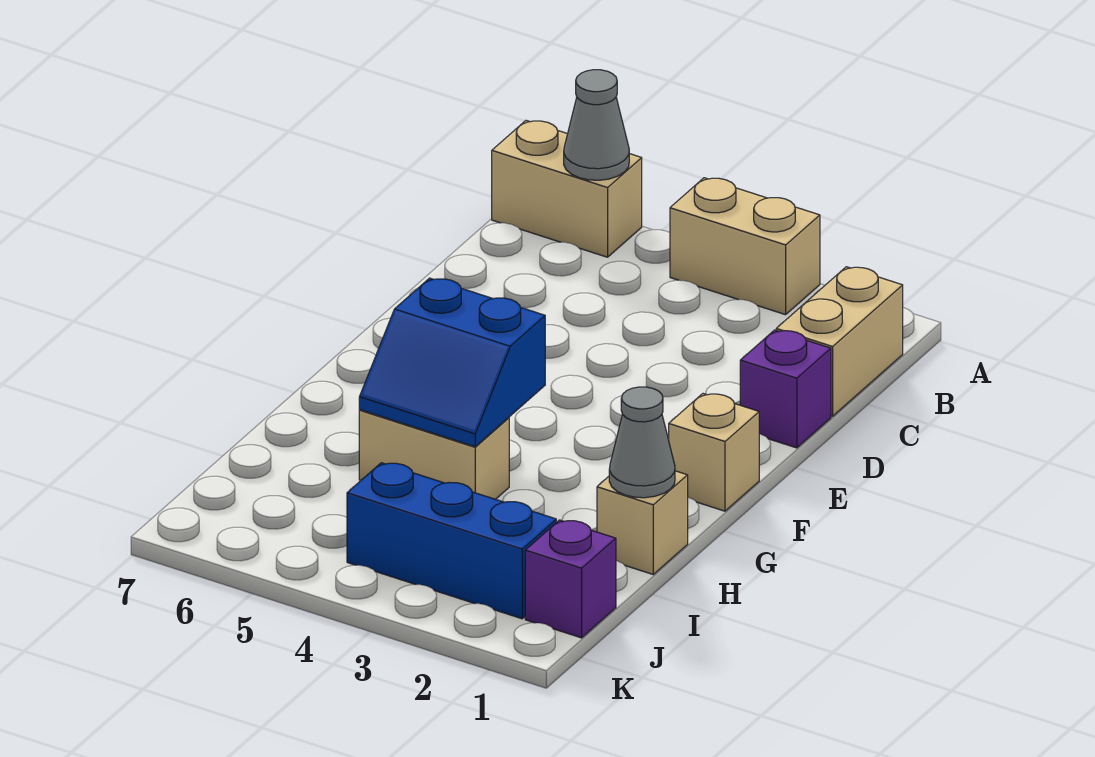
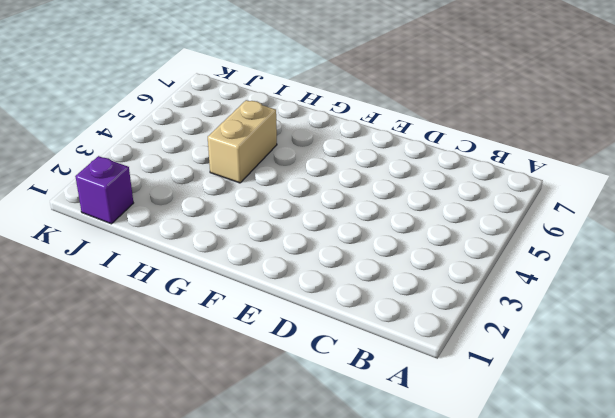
none -> tan brick A3:A4 level 1
none -> tan brick A6:A7 level 1
none -> tan brick B1:C1 level 1

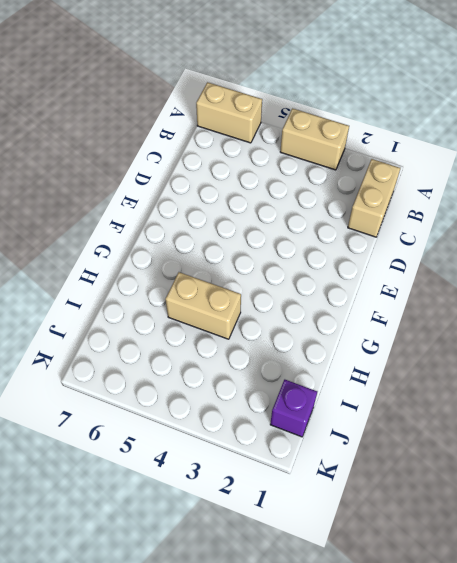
none -> purple brick D1 level 1
none -> tan brick F1 level 1
none -> tan brick H1 level 1

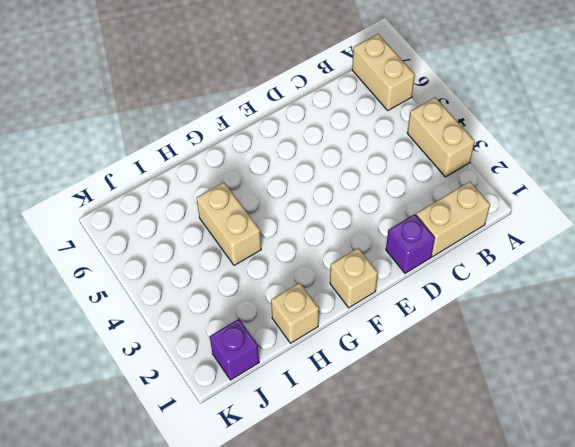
none -> blue brick J2:J4 level 1
none -> grey cone A6 level 2
none -> blue slope G4:H5 level 2 top G

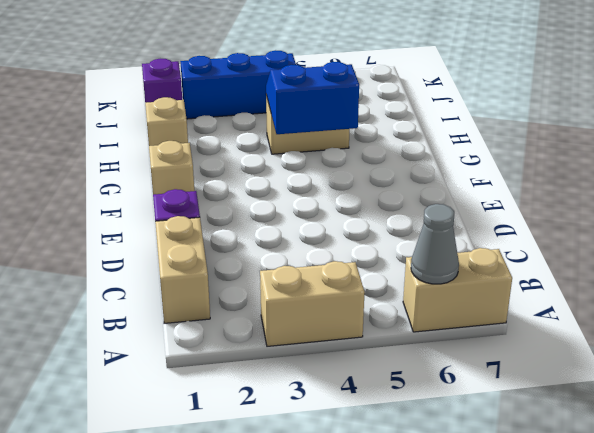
none -> grey cone H1 level 2

